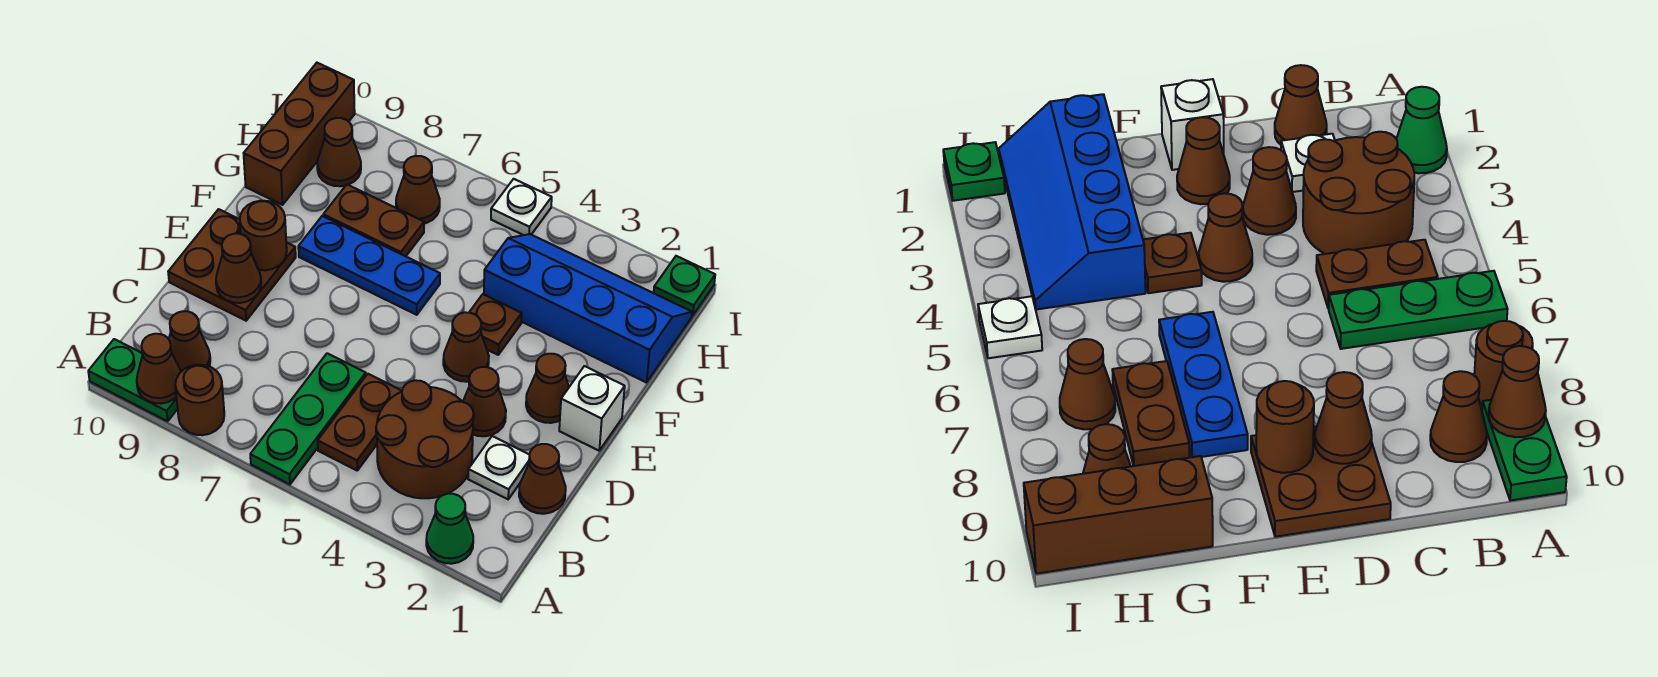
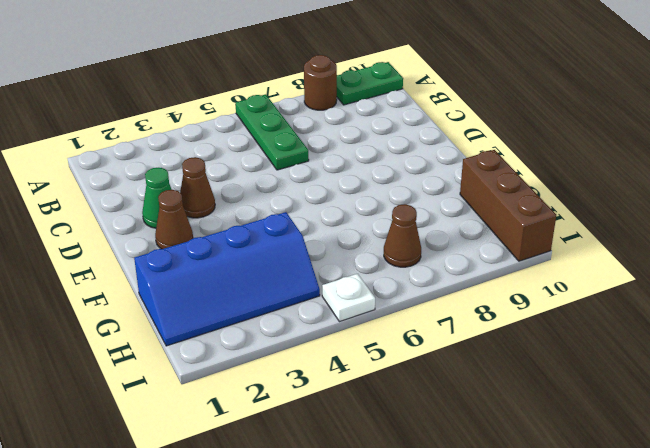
green cone D2 level 1 -> green cone A2 level 1
none -> brown round brick B3:C4 level 1
none -> brown plate B5:C5 level 1
none -> brown cone B9 level 1

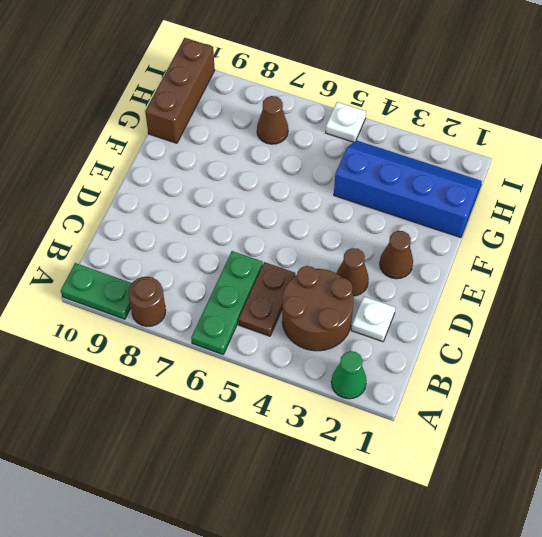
none -> brown cone B9 level 1
none -> brown cone C1 level 1
none -> brown plate D9:E10 level 1

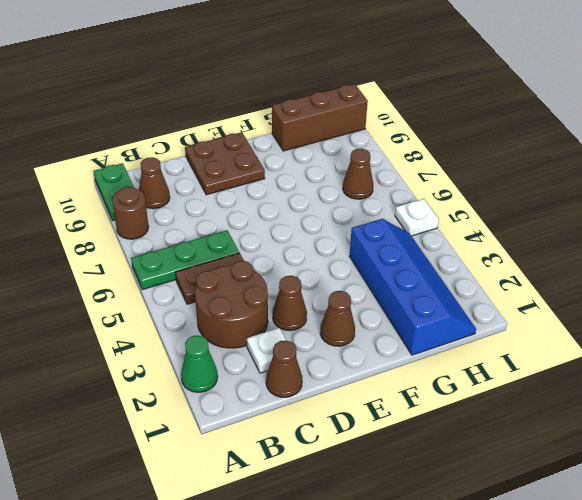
none -> white brick E1 level 1
none -> brown cone E4 level 1
none -> brown plate F4 level 1

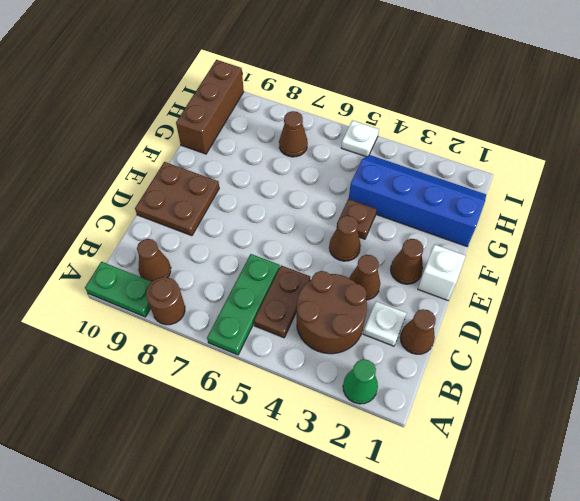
none -> blue plate F6:F8 level 1
none -> brown plate G7:G8 level 1
none -> brown cone H9 level 1

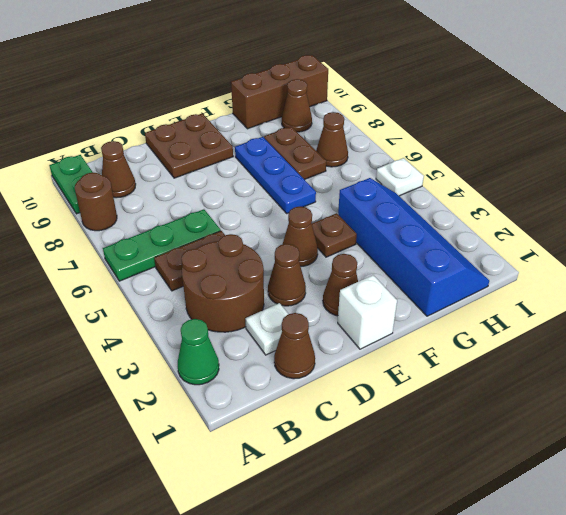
none -> green plate I1 level 1
none -> brown cone A9 level 2
none -> brown cone D9 level 2

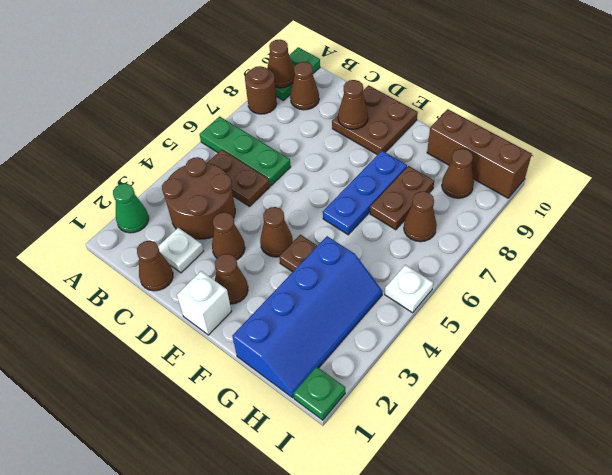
none -> brown round brick E9 level 2

